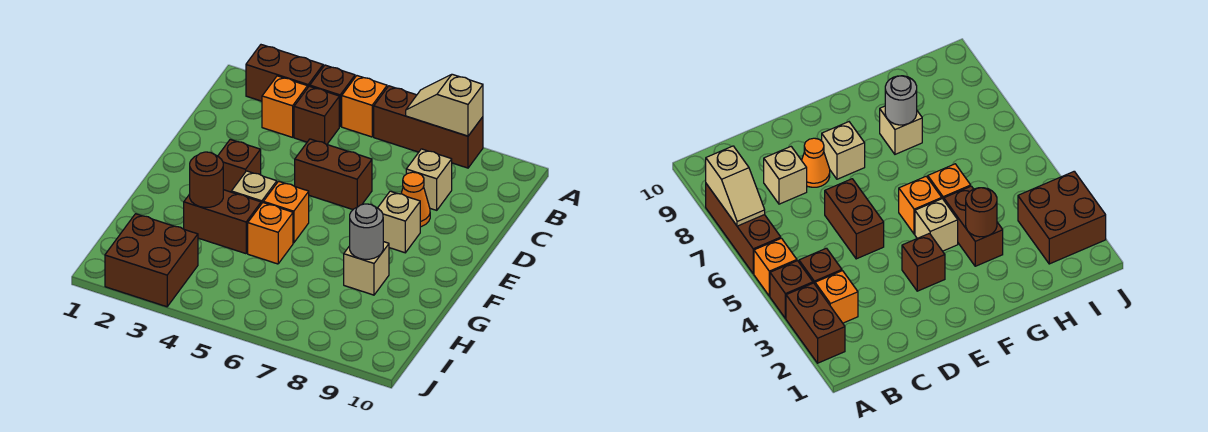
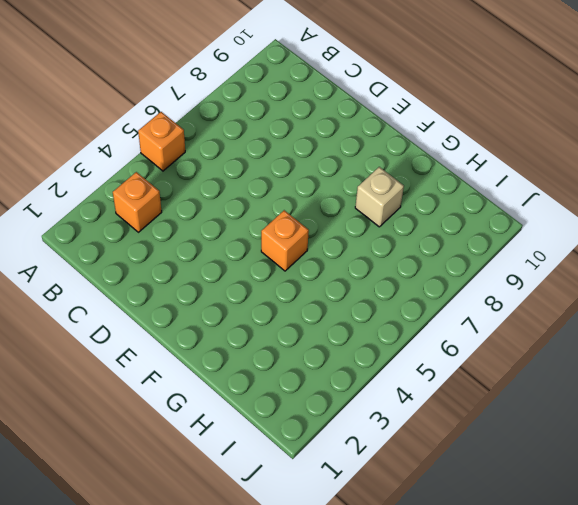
none -> brown brick A2:A3 level 1
none -> brown brick A4 level 1
none -> brown brick A6:A8 level 1

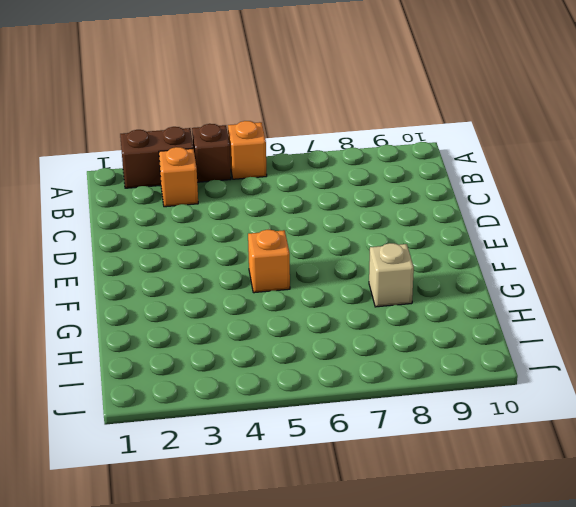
none -> brown brick A6:A8 level 1
none -> brown brick B4 level 1
none -> tan brick C8 level 1

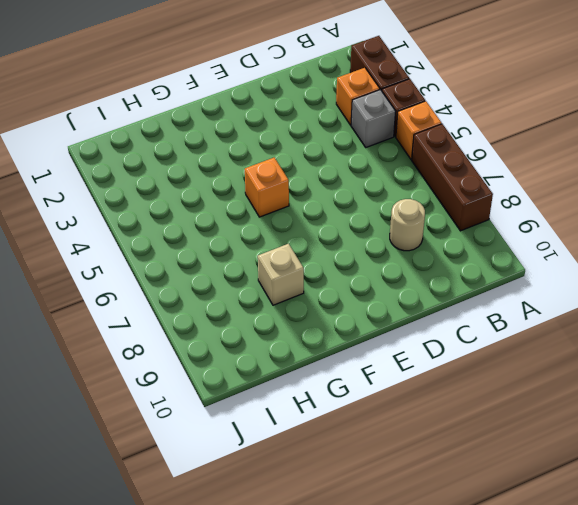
grey brick B4 level 1 -> brown brick B4 level 1
tan round brick C8 level 1 -> tan brick C8 level 1
none -> brown brick D5:D6 level 1
none -> orange cone D8 level 1
none -> brown brick E3 level 1

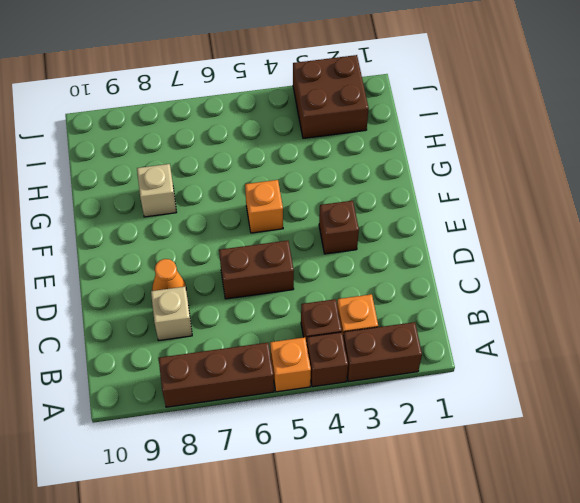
none -> tan brick E8 level 1
none -> tan brick F4 level 1
none -> brown brick G3:G4 level 1

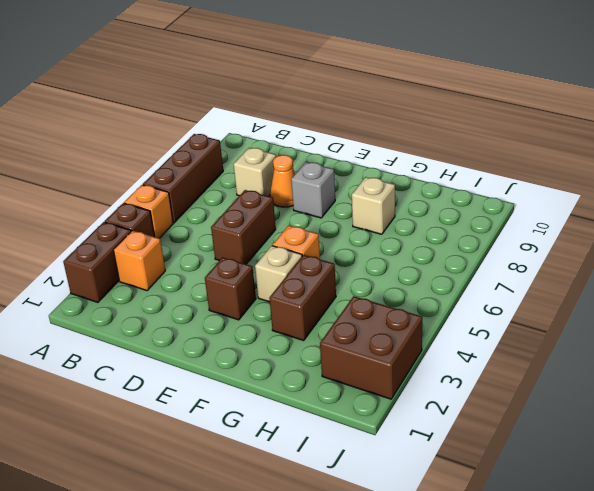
grey brick E8 level 1 -> tan brick E8 level 1
none -> brown brick B4 level 1
none -> orange brick G5 level 1
none -> tan slope A7:A8 level 2 top 8

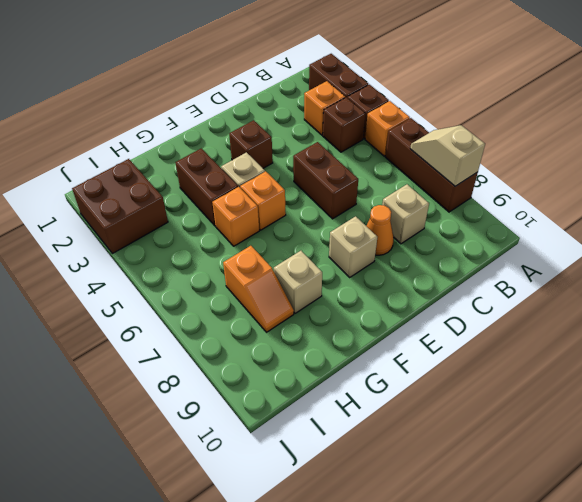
orange slope H7:H8 level 1 top 7 -> none
none -> brown round brick G3 level 2
none -> grey round brick G8 level 2

